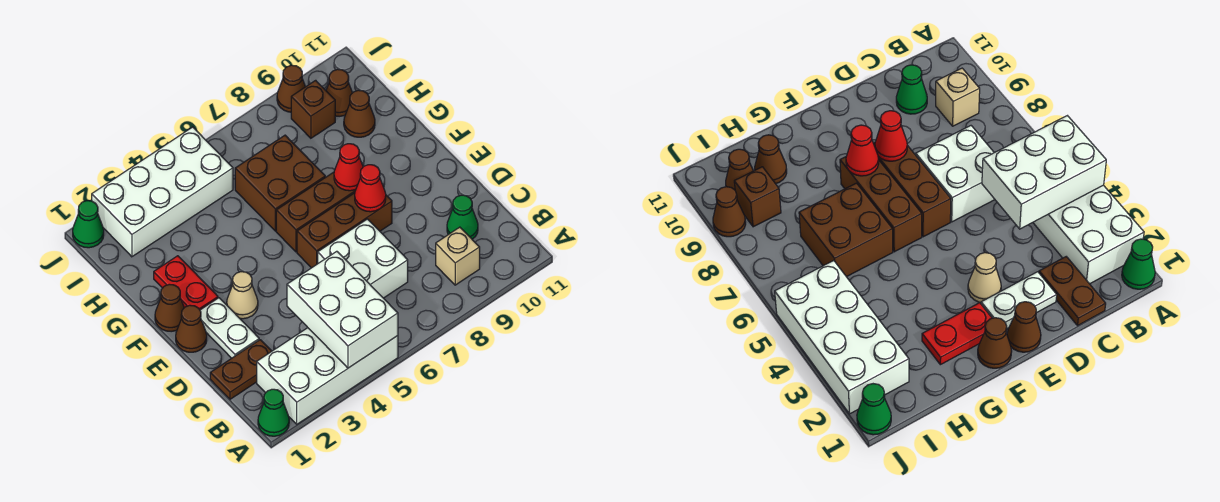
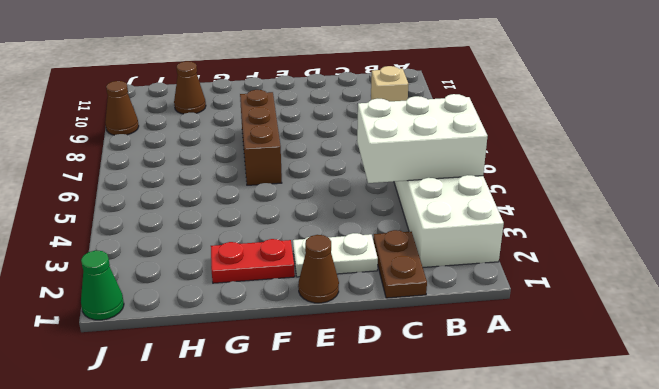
none -> green cone A1 level 1
none -> white brick C6:D7 level 1
none -> green cone C10 level 1

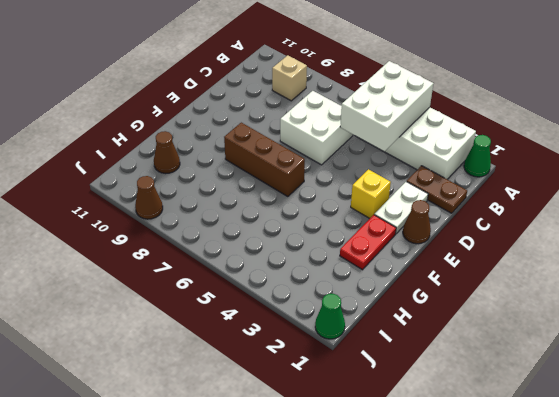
yellow brick E3 level 1 -> tan cone E3 level 1
none -> green cone C10 level 1
none -> brown brick E6:E8 level 1
none -> brown cone F1 level 1

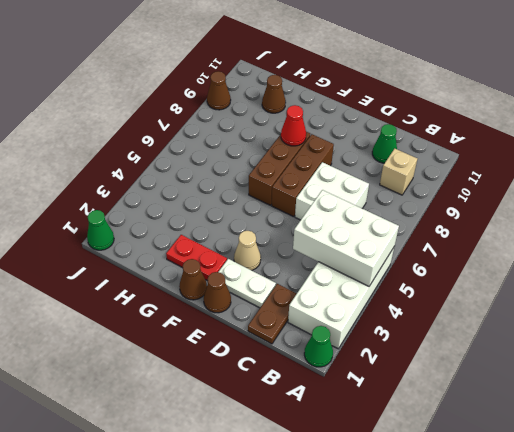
none -> brown brick G6:H7 level 1
none -> white brick I2:J5 level 1
none -> brown brick I9 level 1

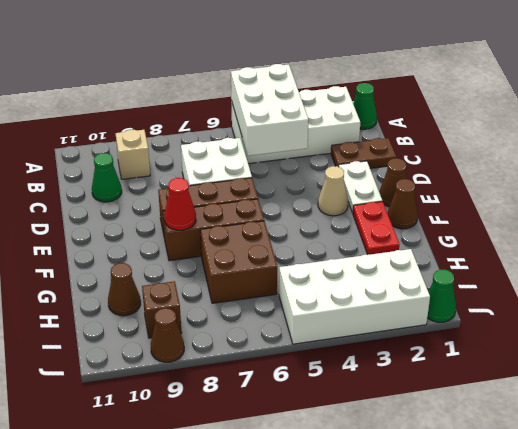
none -> brown cone I10 level 1
none -> red cone E8 level 2

